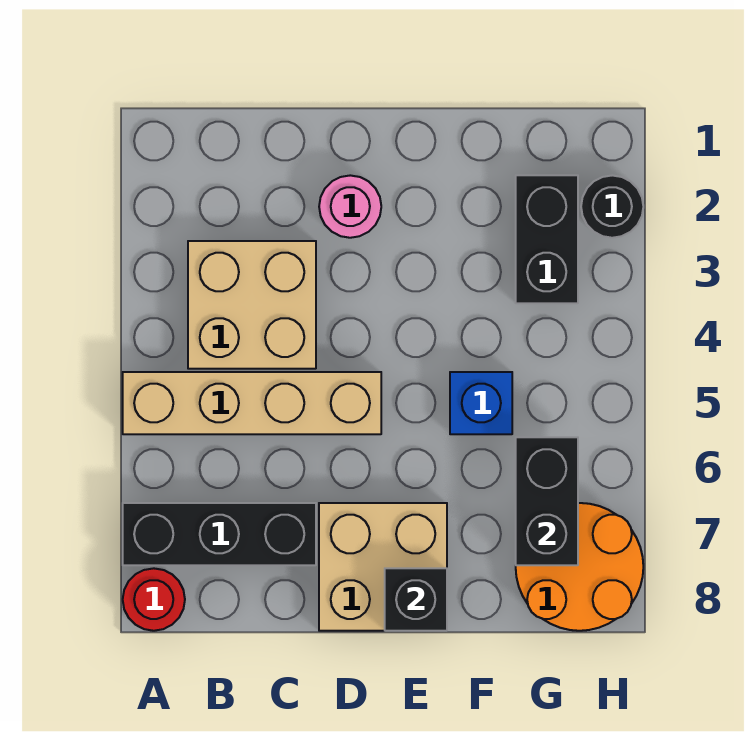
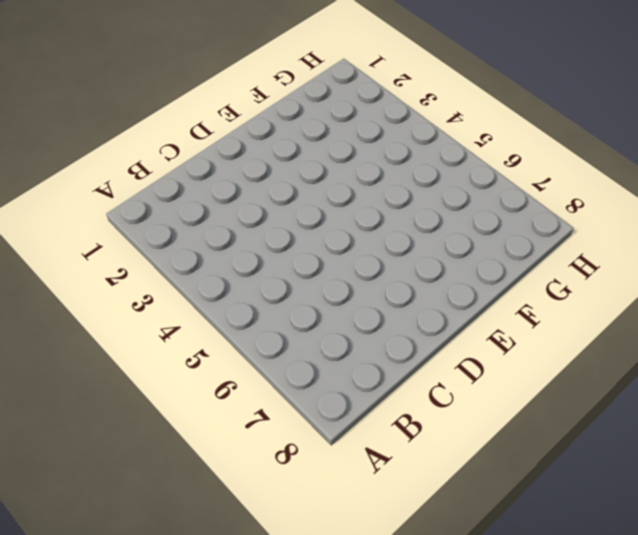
none -> tan brick A5:D5 level 1
none -> black brick A7:C7 level 1
none -> red round brick A8 level 1

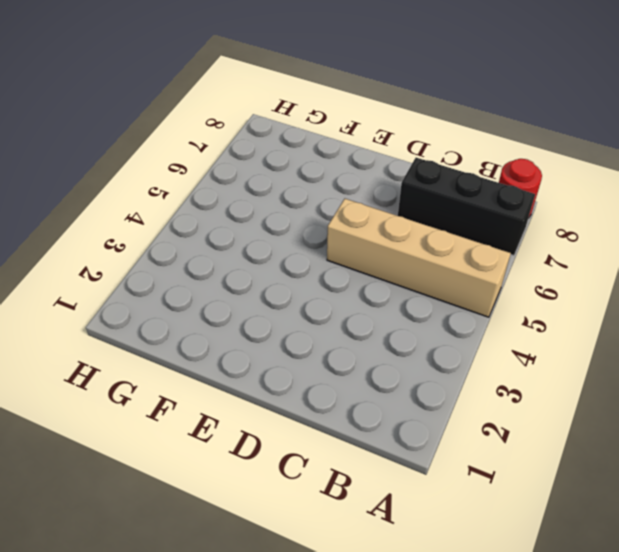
none -> tan brick B3:C4 level 1
none -> pink round brick D2 level 1
none -> tan brick D7:E8 level 1

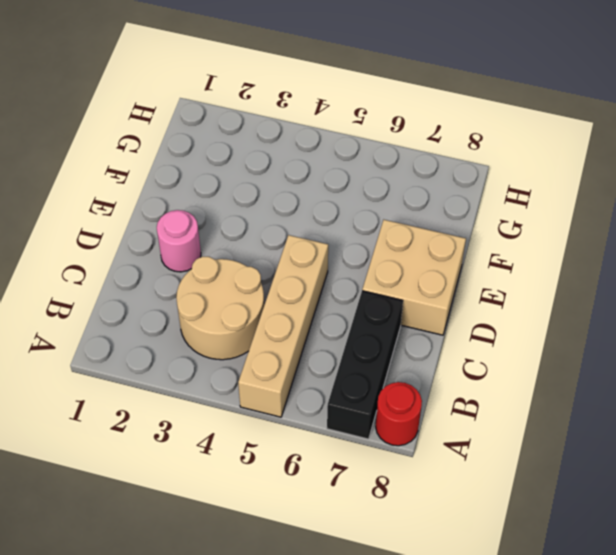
tan round brick B3:C4 level 1 -> tan brick B3:C4 level 1
none -> blue brick F5 level 1
none -> black brick G2:G3 level 1
none -> orange round brick G7:H8 level 1

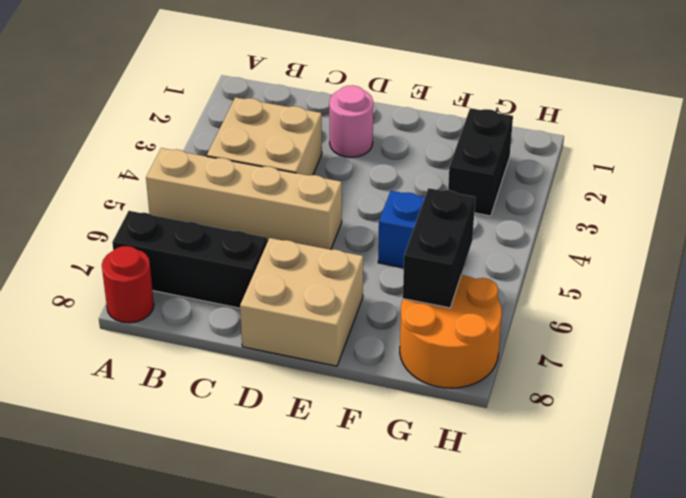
none -> black round brick H2 level 1
none -> black brick E8 level 2

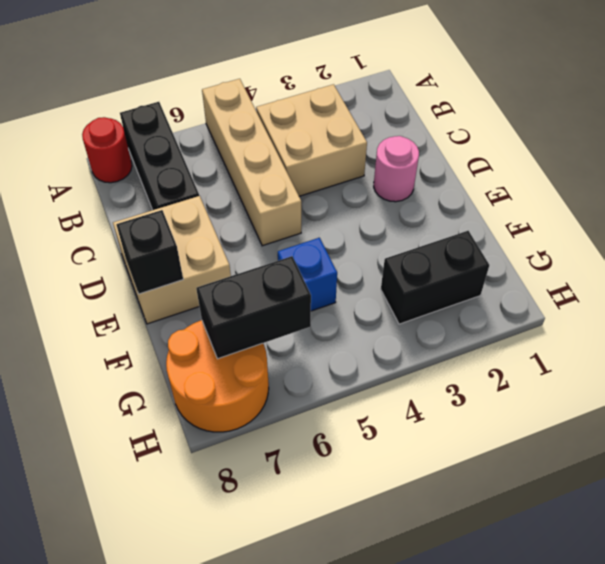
none -> black round brick H2 level 1

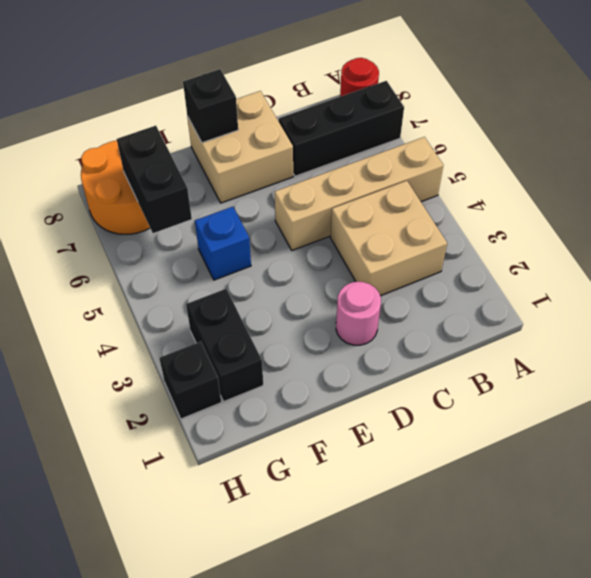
black brick H2 level 1 -> black round brick H2 level 1

